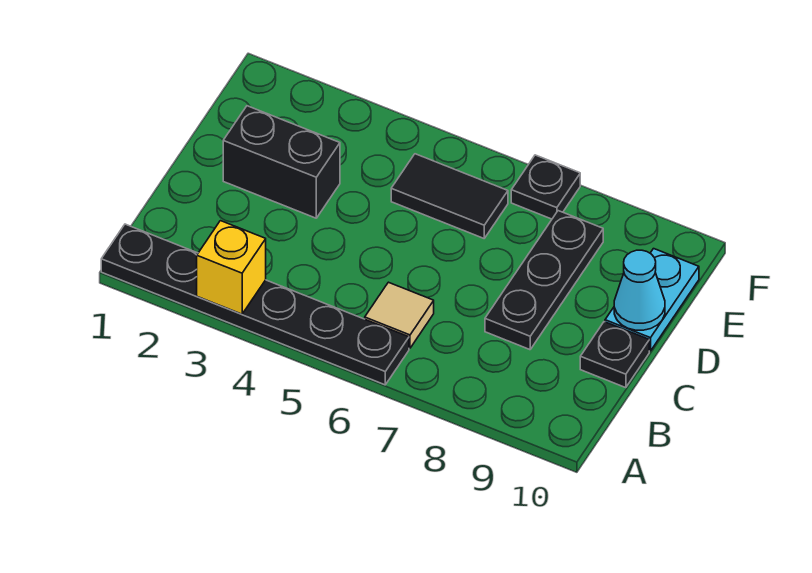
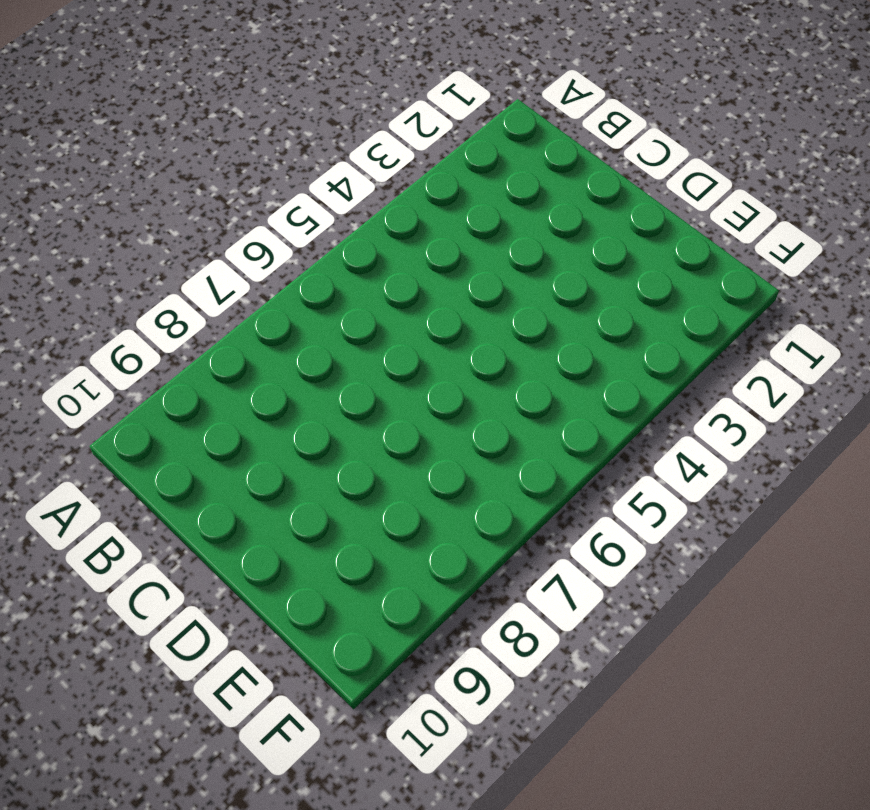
none -> black plate A1:A6 level 1
none -> tan tile B6 level 1

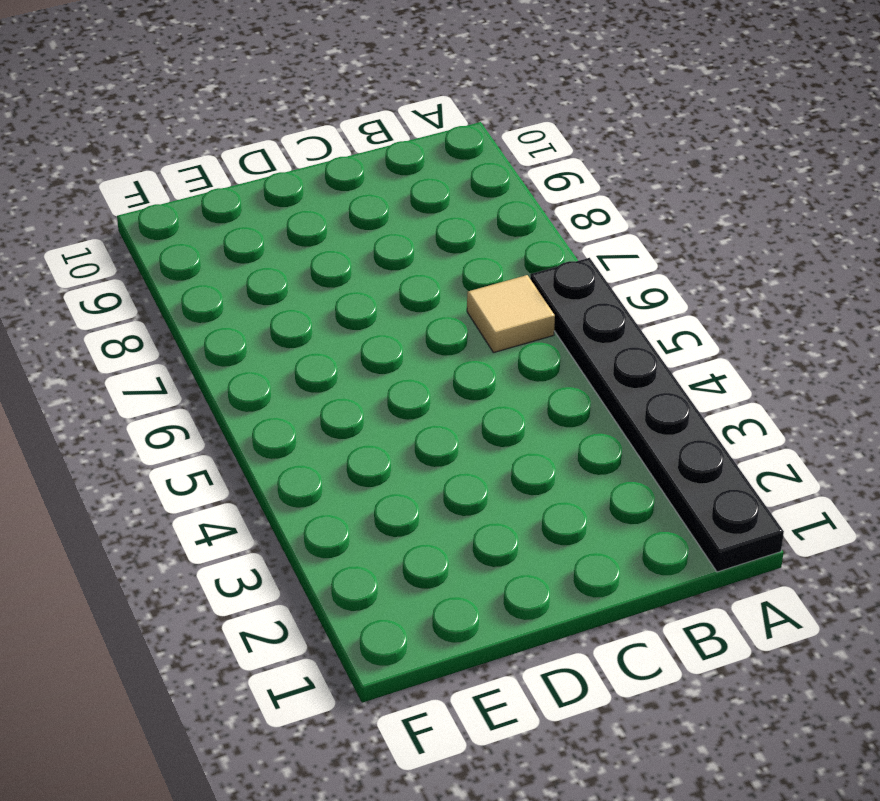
none -> black plate C8:E8 level 1
none -> black plate C10 level 1

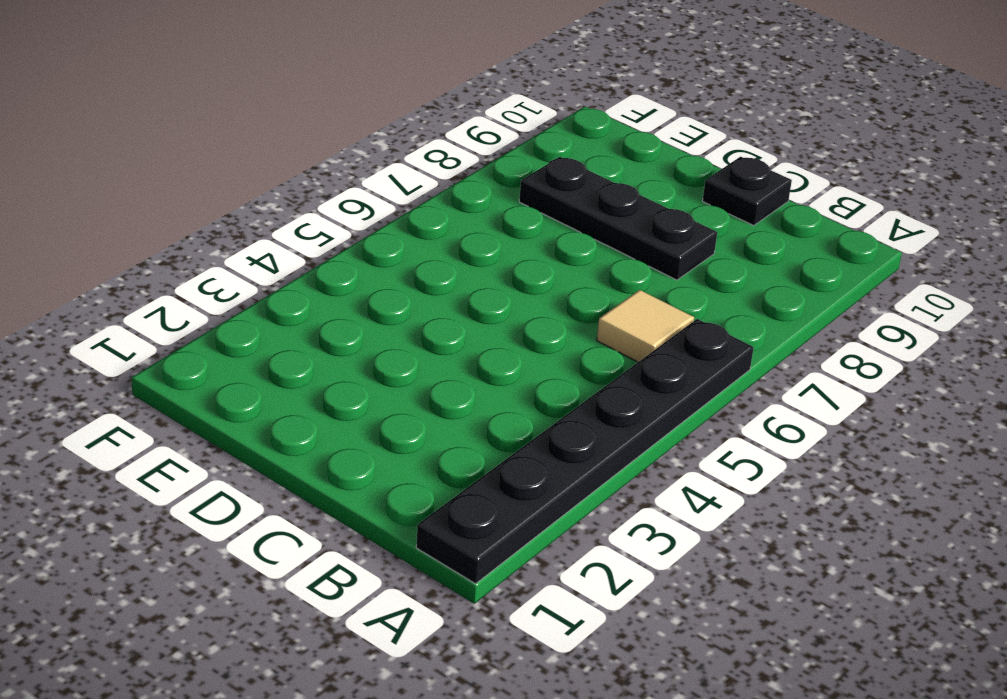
none -> black brick D2:D3 level 1
none -> cyan plate D10:E10 level 1

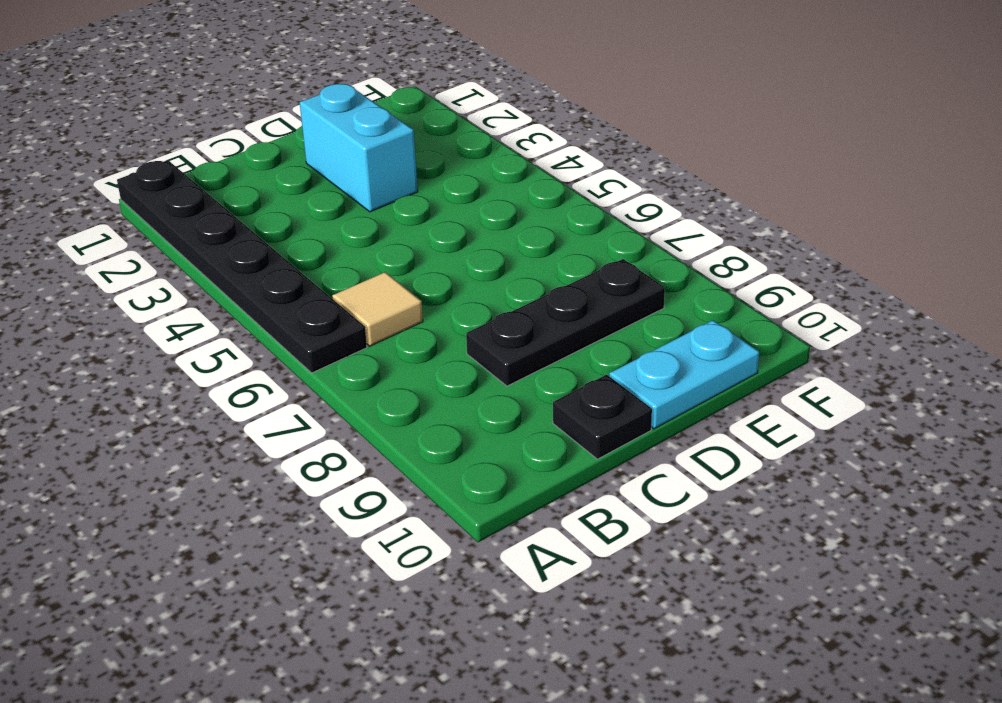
cyan brick D2:D3 level 1 -> black brick D2:D3 level 1
none -> black tile E5:E6 level 1
none -> black plate F7 level 1

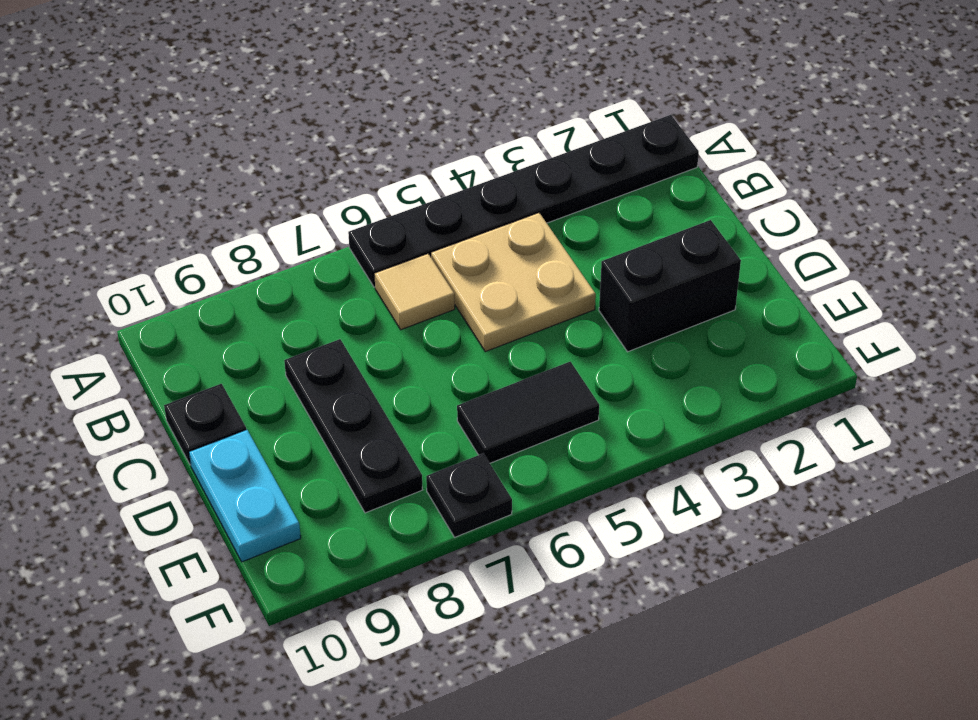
tan plate B4:C5 level 1 -> none
none -> yellow brick A3 level 2
none -> cyan cone D10 level 2

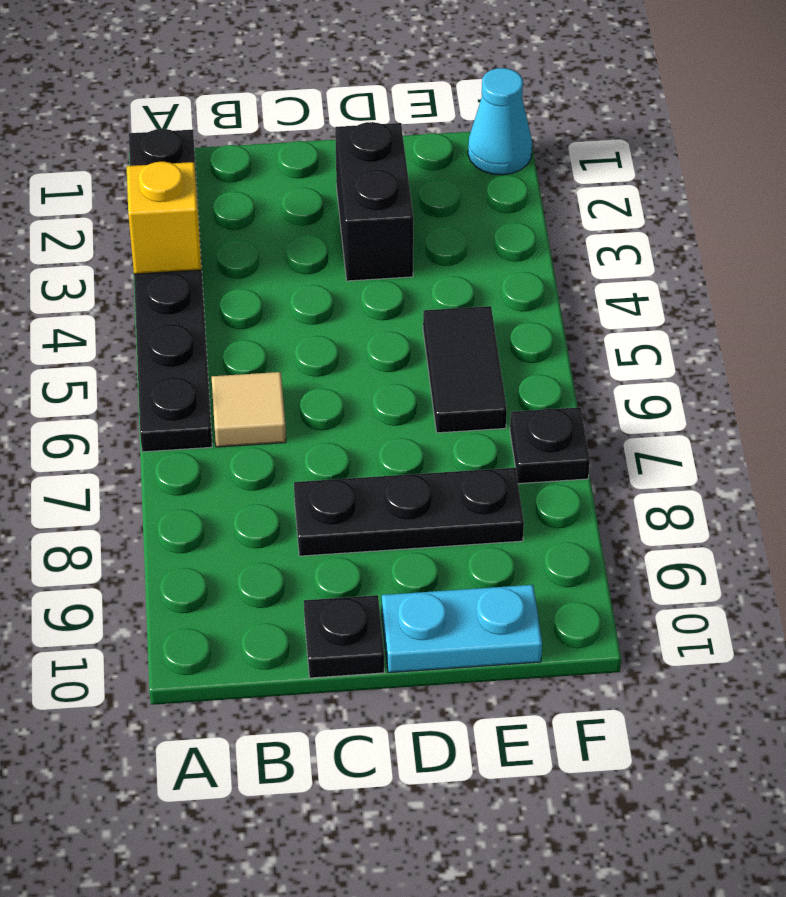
cyan cone F1 level 1 -> cyan cone D10 level 2

